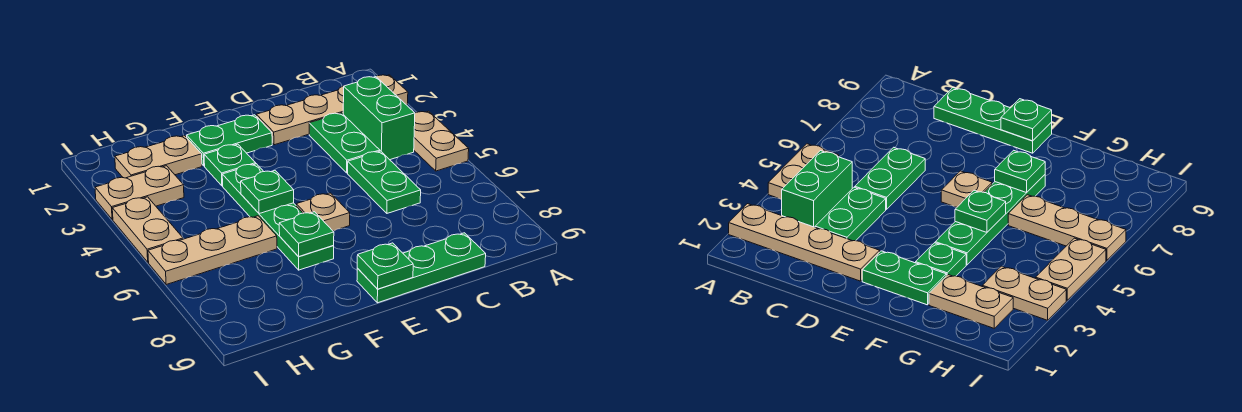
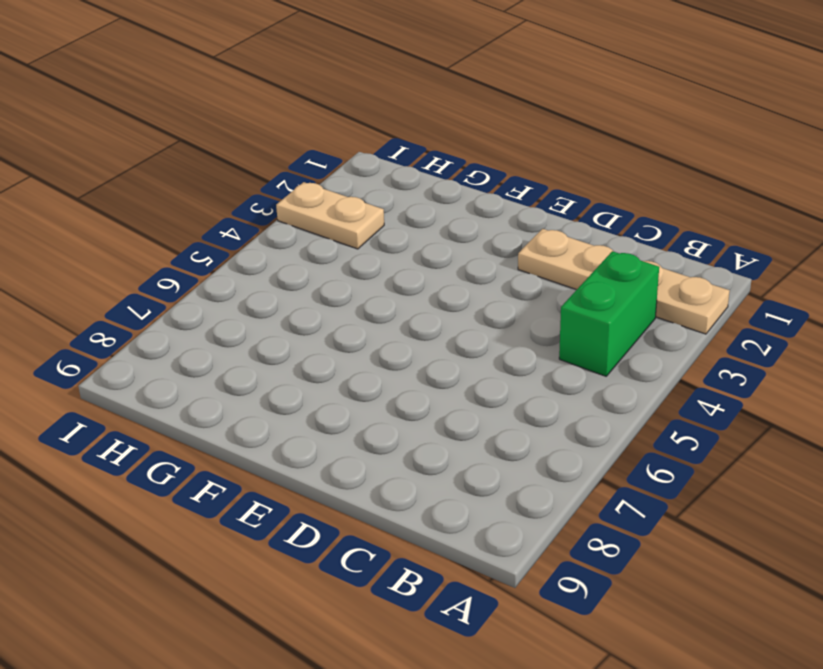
none -> tan plate A4:A5 level 1
none -> green plate C3:C4 level 1
none -> green plate C5:C6 level 1

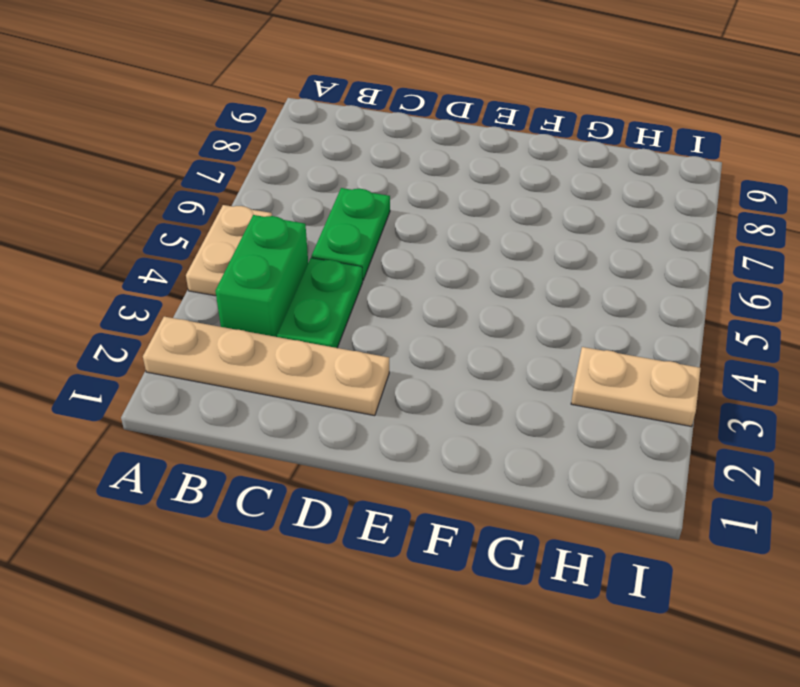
none -> green plate C9:E9 level 1
none -> green plate E2:F2 level 1
none -> tan plate E6 level 1

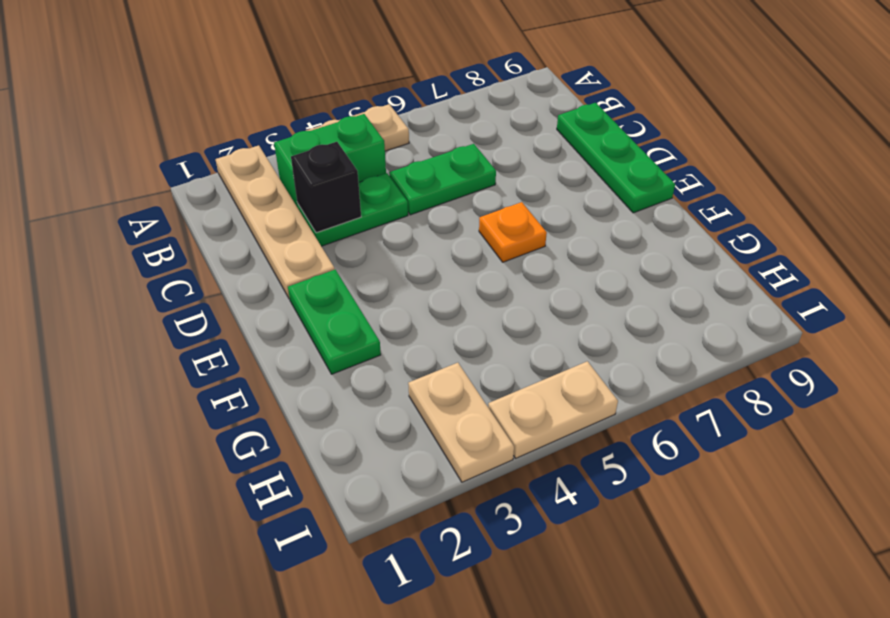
black brick C3 level 2 -> none
orange plate E6 level 1 -> tan plate E6 level 1
none -> green plate F3 level 1
none -> green plate F4:F7 level 1
none -> tan plate G2:H2 level 1

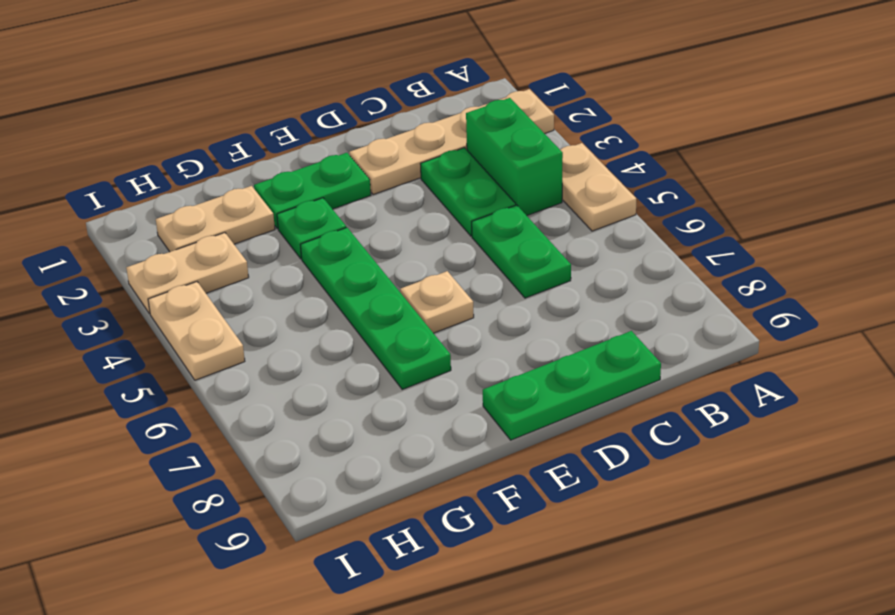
none -> tan plate G6:I6 level 1
none -> green plate E9 level 2
none -> green plate F5 level 2

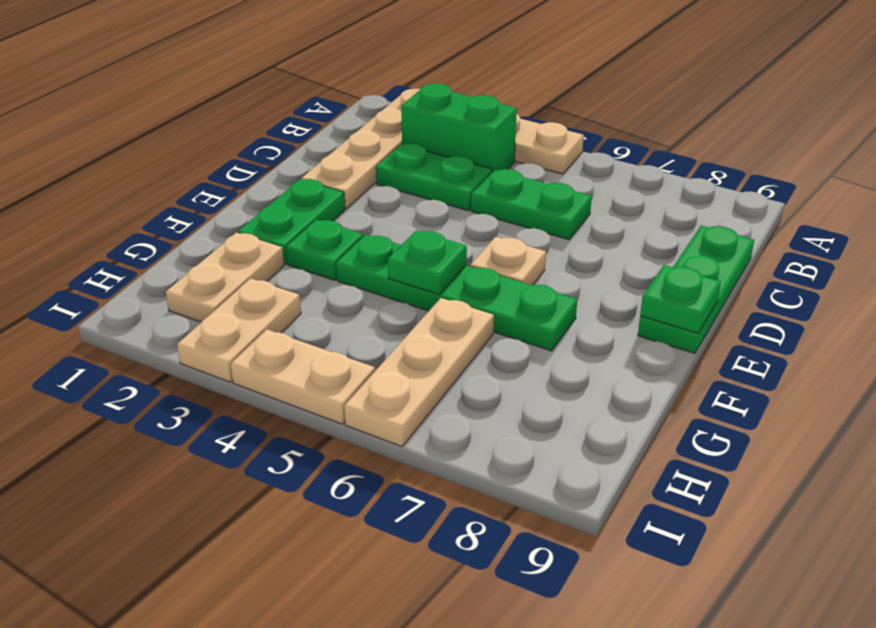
none -> green plate F7 level 2

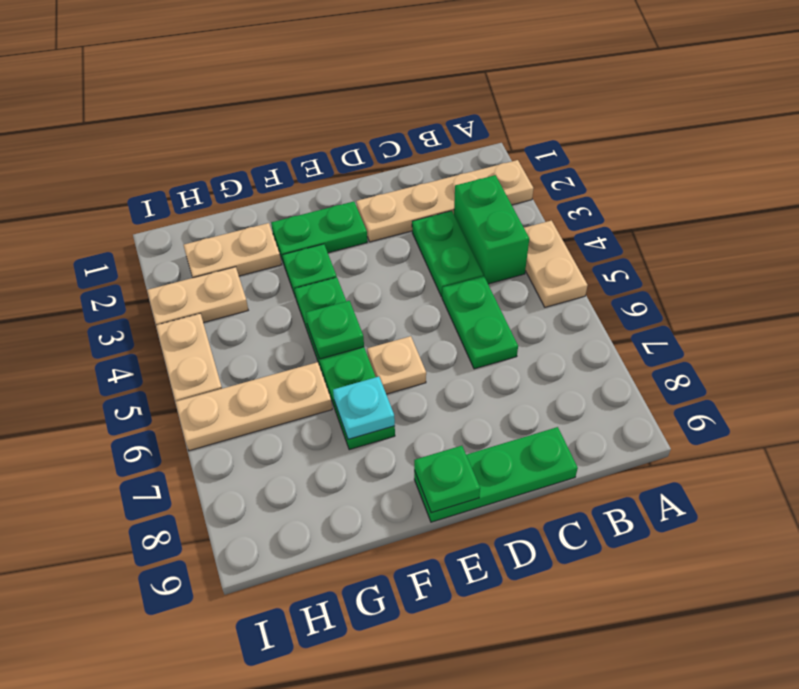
cyan plate F7 level 2 -> green plate F7 level 2

